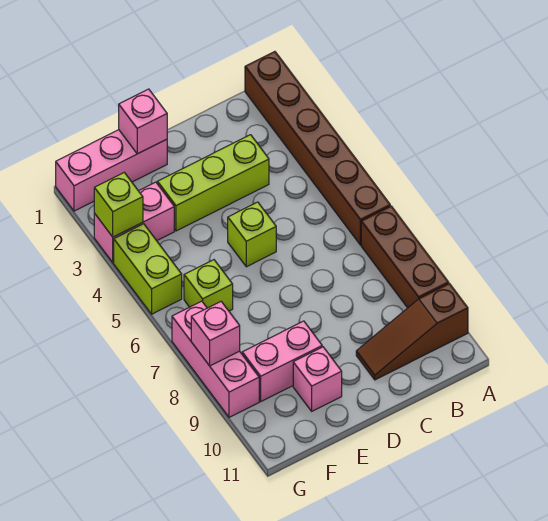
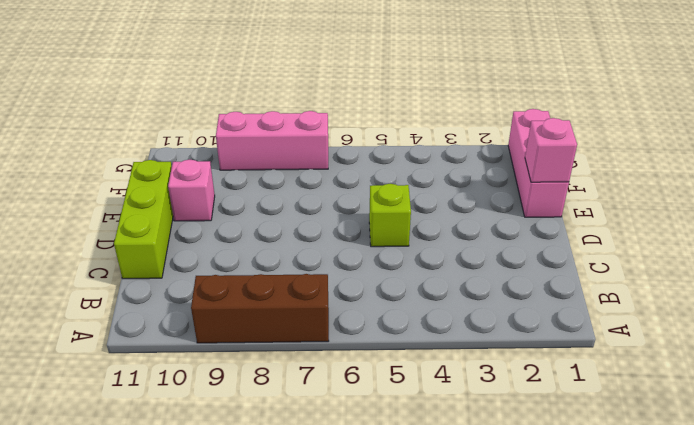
lime brick C11:E11 level 1 -> lime brick C3:E3 level 1
none -> brown brick A1:A6 level 1
none -> brown slope A10:C10 level 1 top A
none -> pink brick E9:F9 level 1

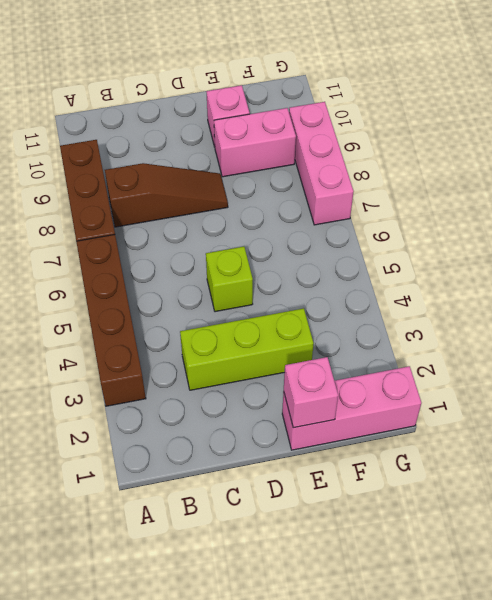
brown brick A3:A6 level 1 -> brown brick A1:A6 level 1
brown slope B8:D8 level 1 top B -> brown slope A10:C10 level 1 top A
none -> pink brick F3:G3 level 1
none -> lime brick F6 level 1
none -> lime brick G4:G5 level 1

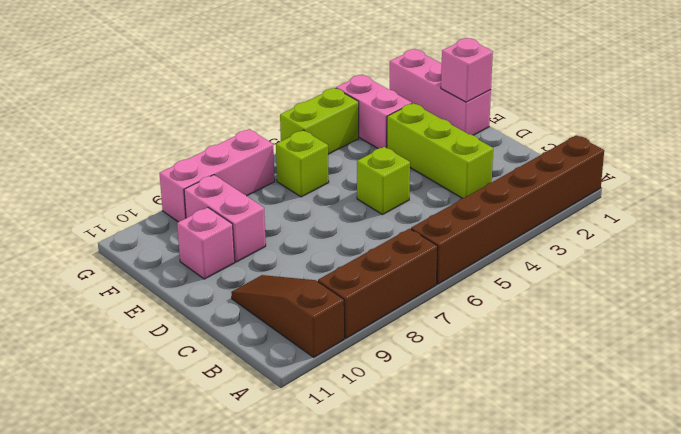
none -> lime brick G3 level 2
none -> pink brick G8 level 2

